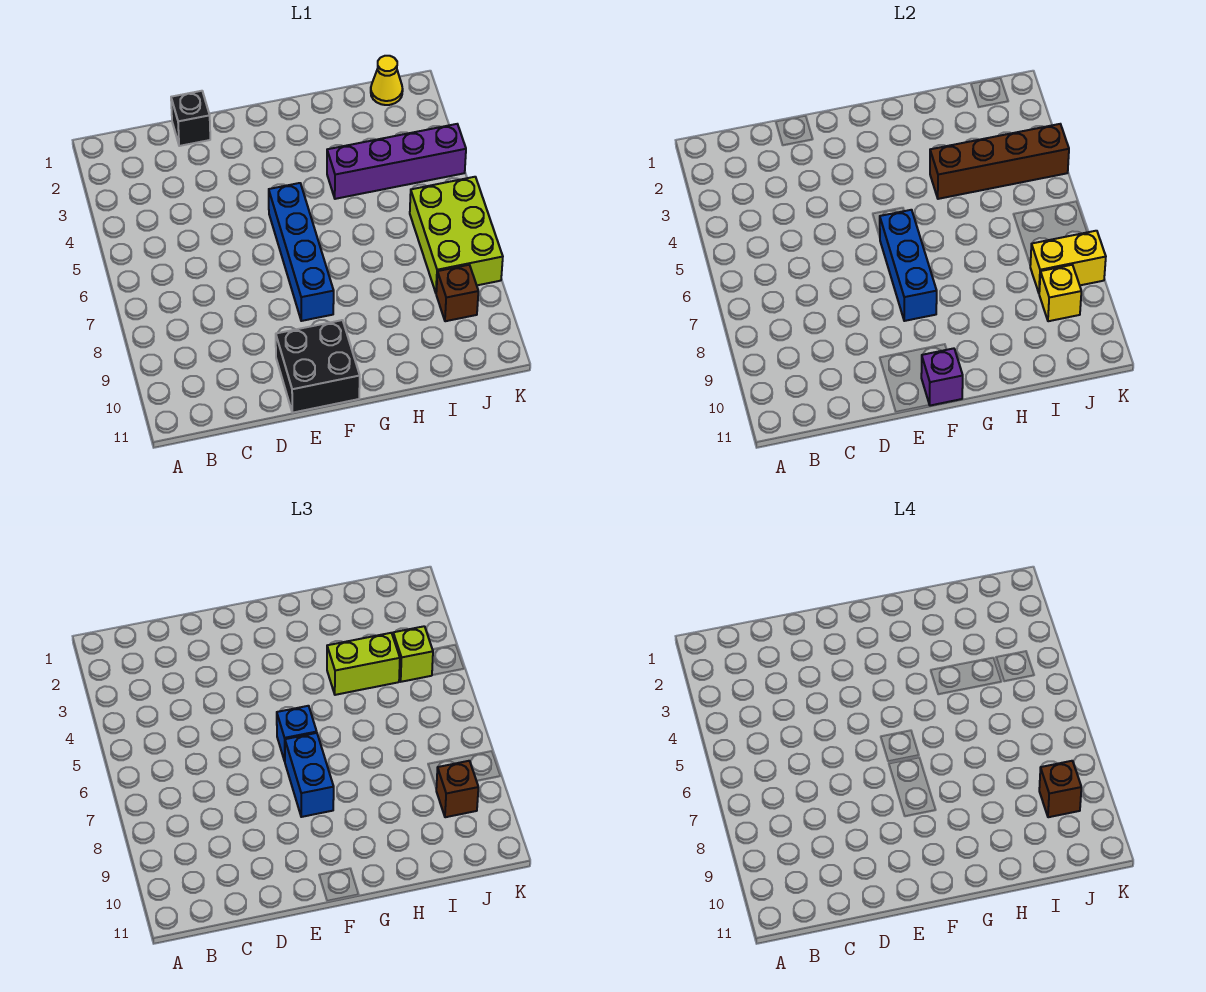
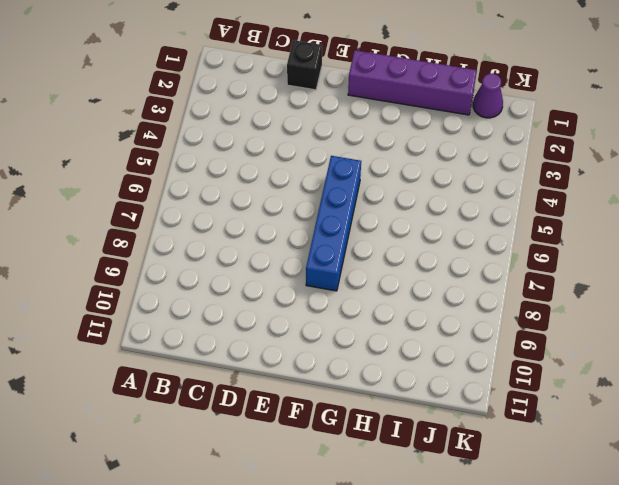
purple brick F1:I1 level 1 -> purple brick H4:K4 level 1
purple cone J1 level 1 -> yellow cone J1 level 1
none -> black brick E10:F11 level 1
none -> lime brick J6:K8 level 1
none -> brown brick J9 level 1

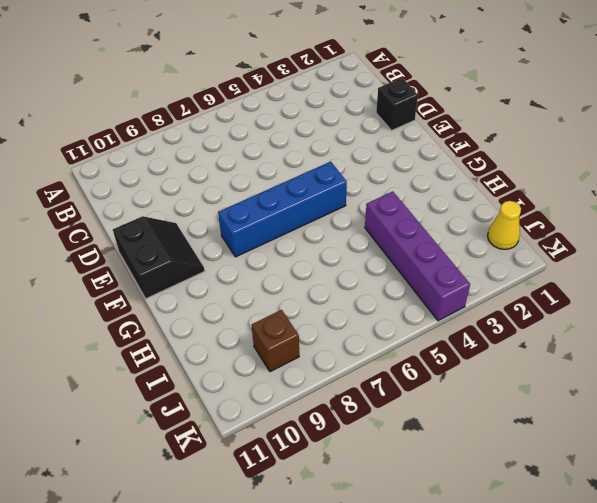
black slope E10:F11 level 1 top 11 -> black brick E10:F11 level 1
none -> lime brick J6:K8 level 1
none -> blue brick F6:F8 level 2
none -> purple brick F11 level 2

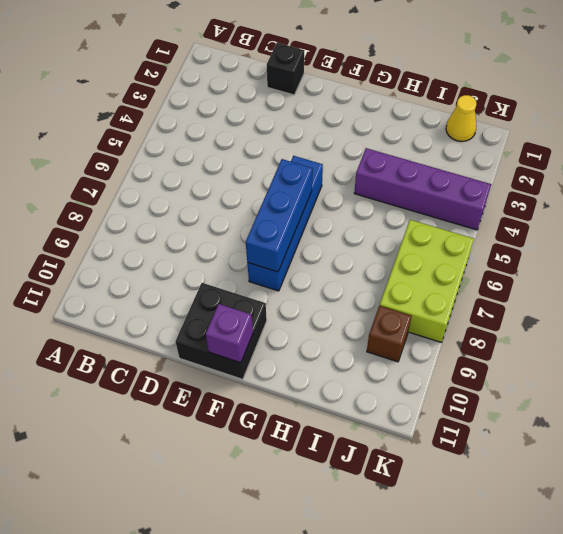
none -> brown brick H4:K4 level 2
none -> yellow brick J8:K8 level 2
none -> yellow brick J9 level 2

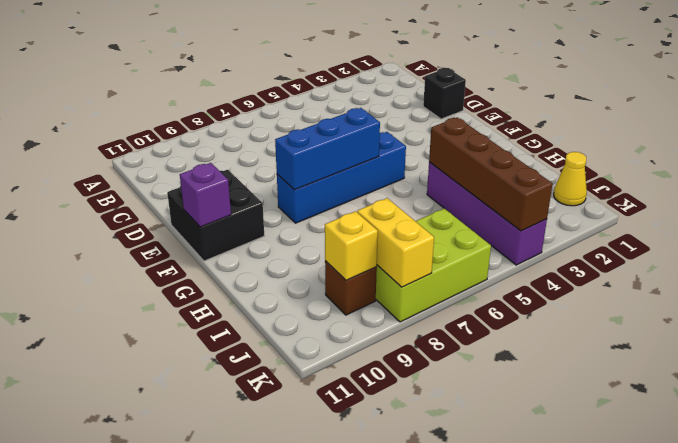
none -> blue brick F6 level 3
none -> blue brick F7:F8 level 3
none -> lime brick H4:I4 level 3

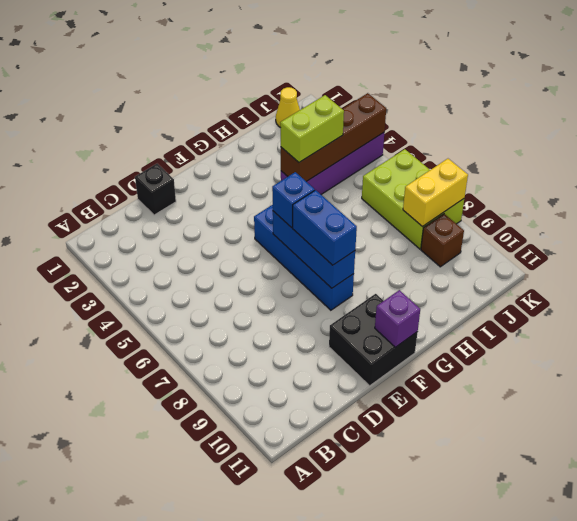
none -> yellow brick J9 level 2
none -> lime brick J4 level 3
none -> brown brick J9 level 3

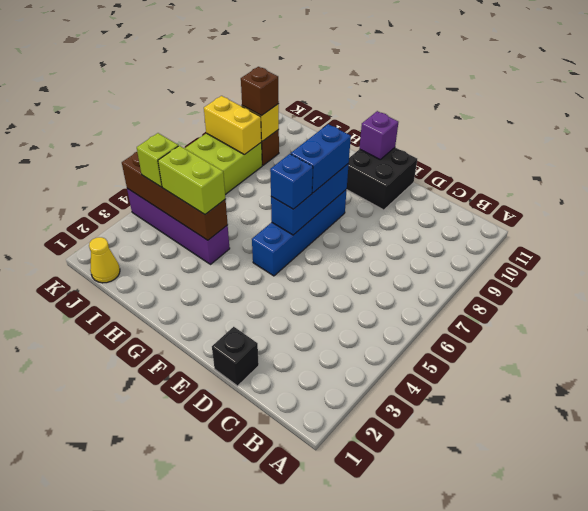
none -> brown brick J9 level 4

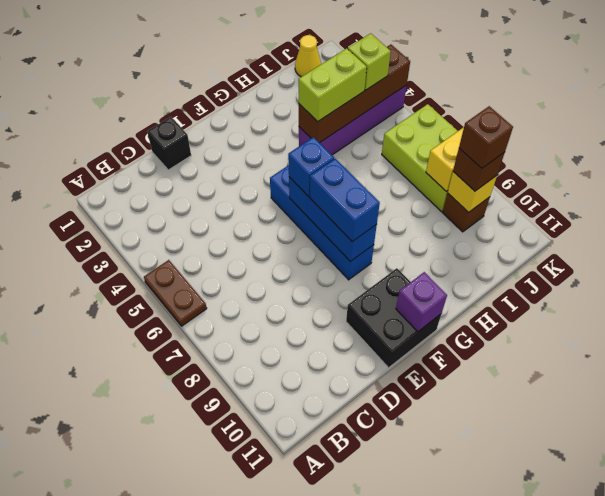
brown plate A5:A6 level 1 -> none

